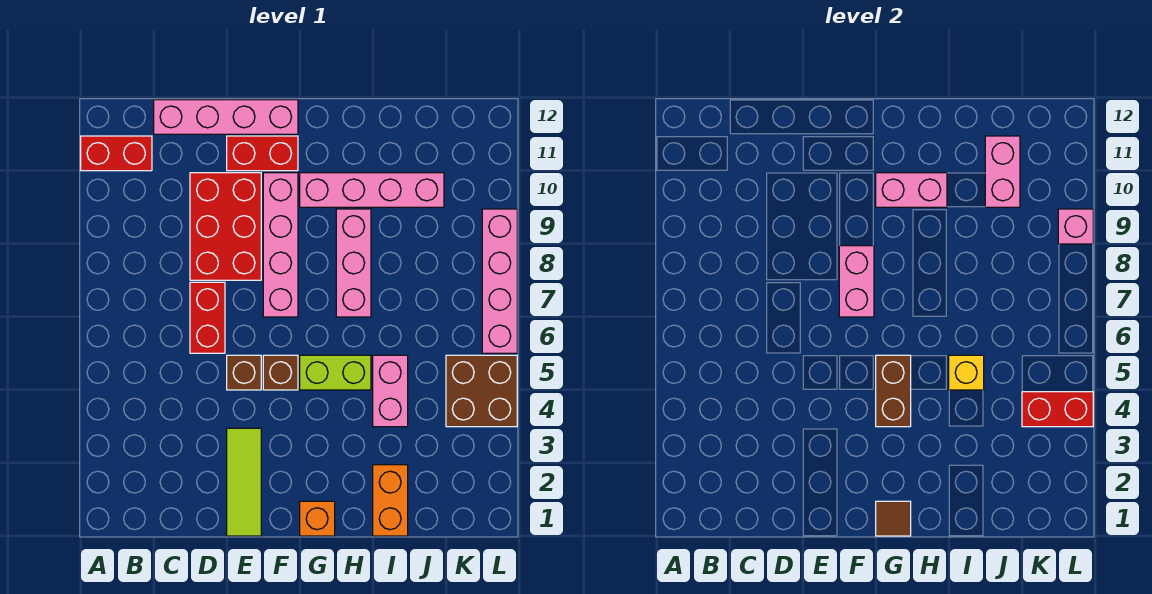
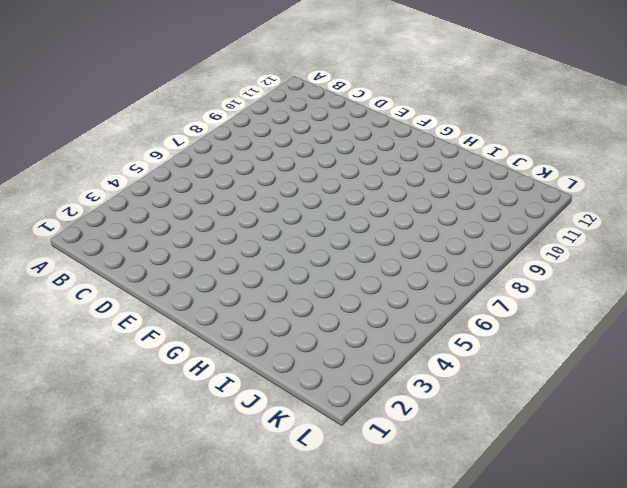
none -> red brick A11:B11 level 1
none -> pink brick C12:F12 level 1
none -> red brick D6:D7 level 1

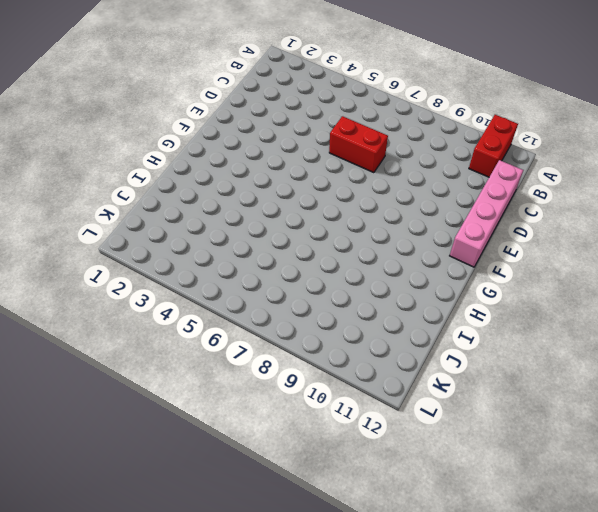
none -> red brick D8:E10 level 1
none -> lime tile E1:E3 level 1
none -> brown brick E5 level 1

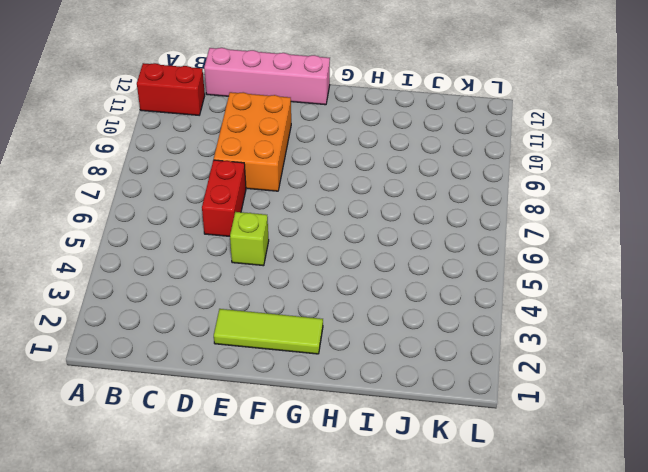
orange brick D8:E10 level 1 -> red brick D8:E10 level 1
lime tile E2:G2 level 1 -> lime tile E1:E3 level 1
lime brick E5 level 1 -> brown brick E5 level 1
none -> red brick E11:F11 level 1
none -> brown brick F5 level 1
none -> pink brick F7:F10 level 1

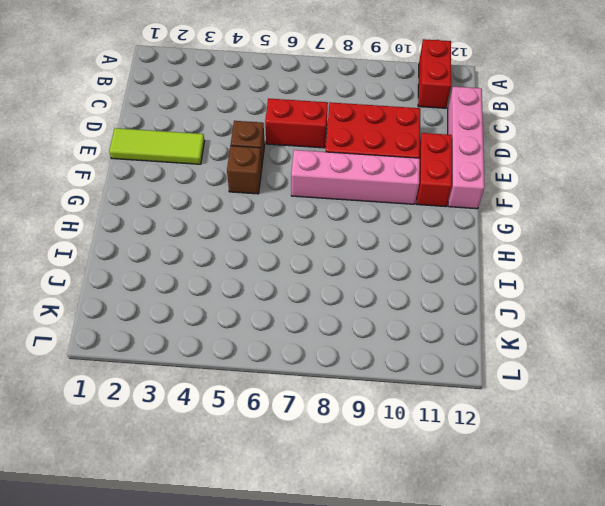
none -> orange brick G1 level 1
none -> lime brick G5:H5 level 1
none -> pink brick G10:J10 level 1

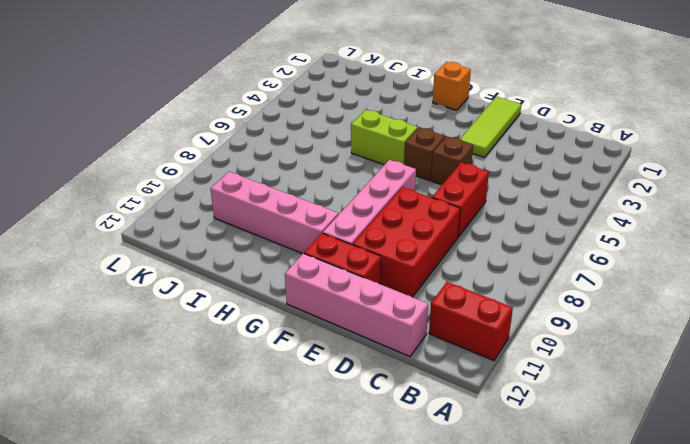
none -> pink brick H7:H9 level 1
none -> orange brick I1:I2 level 1
none -> pink brick I4:I5 level 1

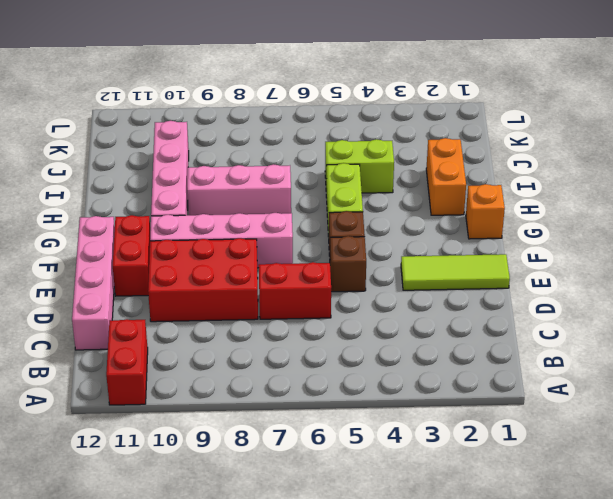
orange brick H2:I2 level 1 -> orange brick I1:I2 level 1
lime brick I4:I5 level 1 -> pink brick I4:I5 level 1
none -> brown brick K4:L5 level 1
none -> pink brick L6:L9 level 1
none -> pink brick F7:F8 level 2

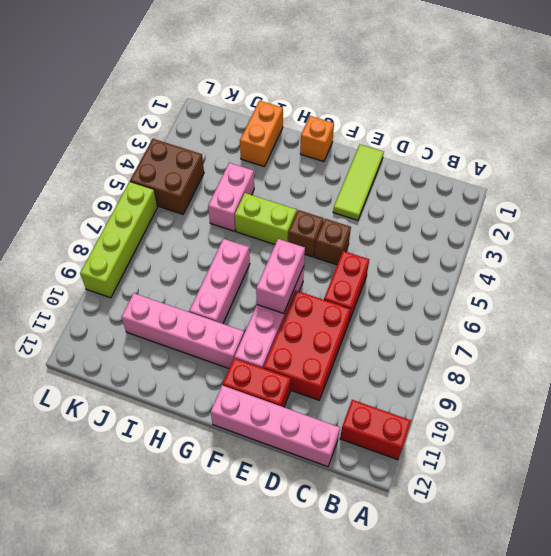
lime brick L6:L9 level 1 -> pink brick L6:L9 level 1
none -> brown tile G1 level 2
none -> brown brick G4:G5 level 2
none -> pink brick G10:H10 level 2

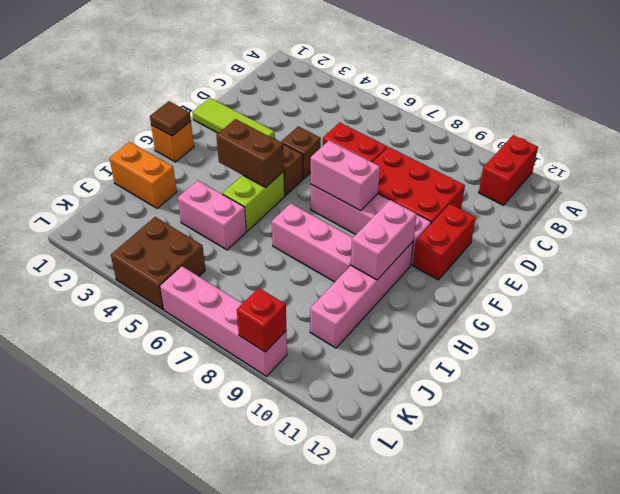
red brick L9 level 2 -> pink brick L9 level 2
none -> pink brick C12:F12 level 1
none -> yellow brick I5 level 2
none -> pink brick J10:J11 level 2

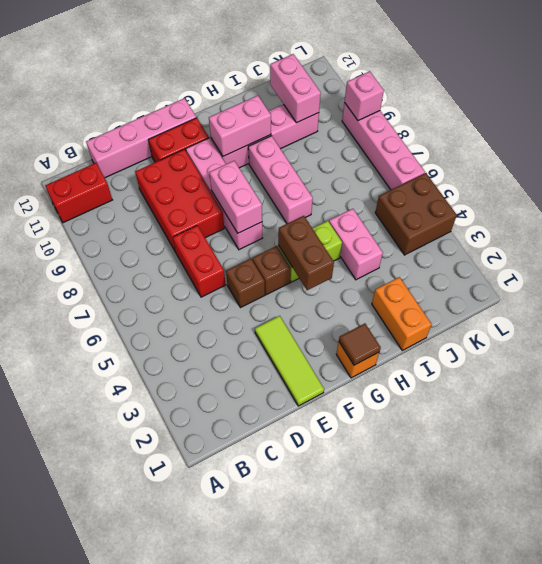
none -> yellow brick I5 level 2
none -> red brick K4:L4 level 2

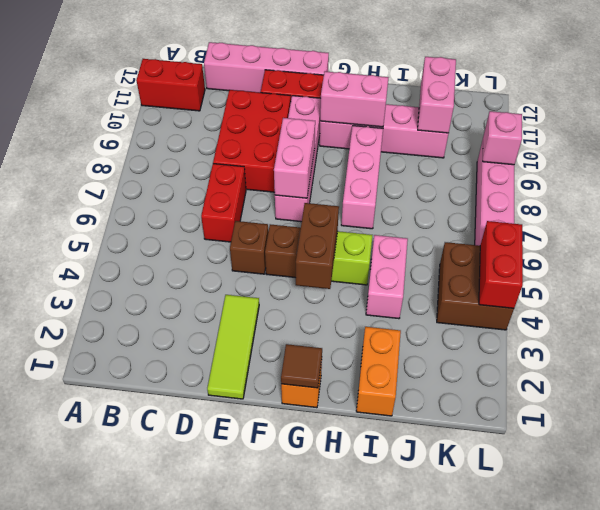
red brick L4:L5 level 2 -> red brick K4:L4 level 2
none -> yellow brick I5 level 2

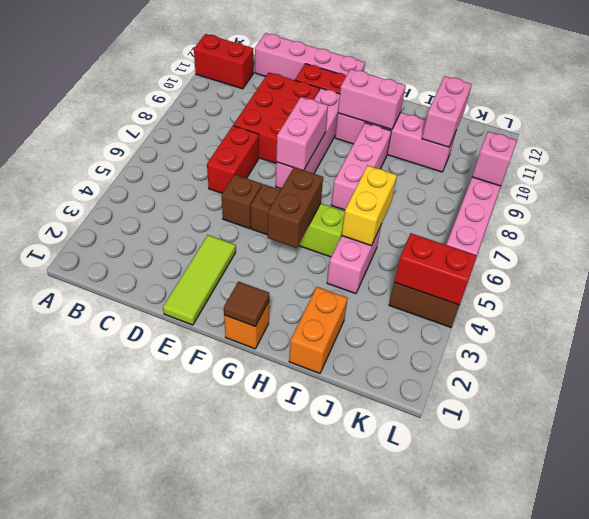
yellow brick I5:I6 level 2 -> yellow brick I5 level 2

